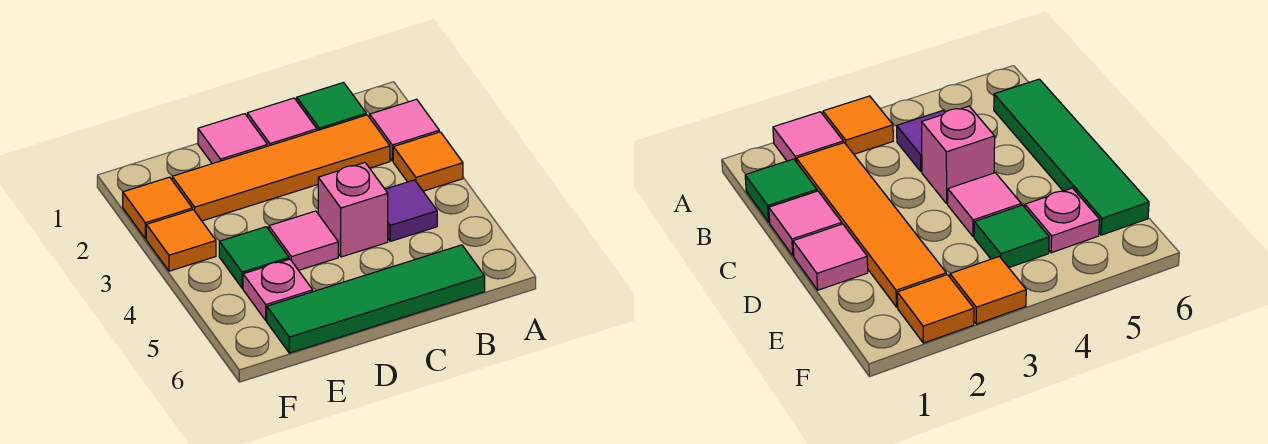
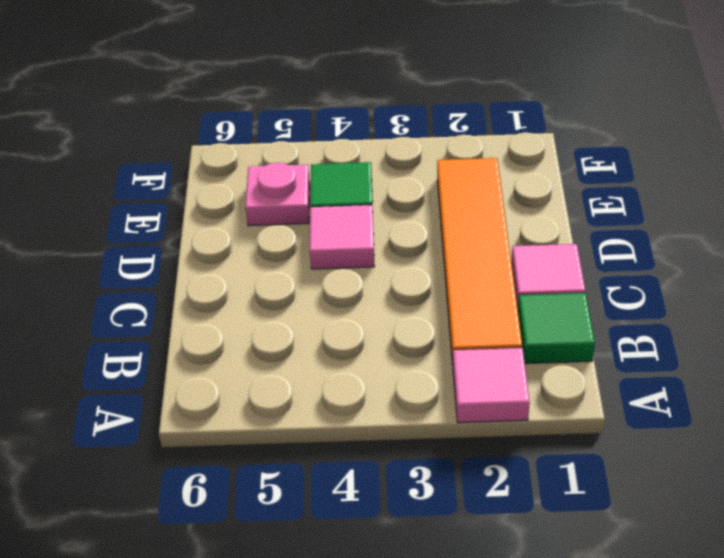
none -> orange tile A3 level 1
none -> purple tile B4 level 1
none -> green tile B6:E6 level 1

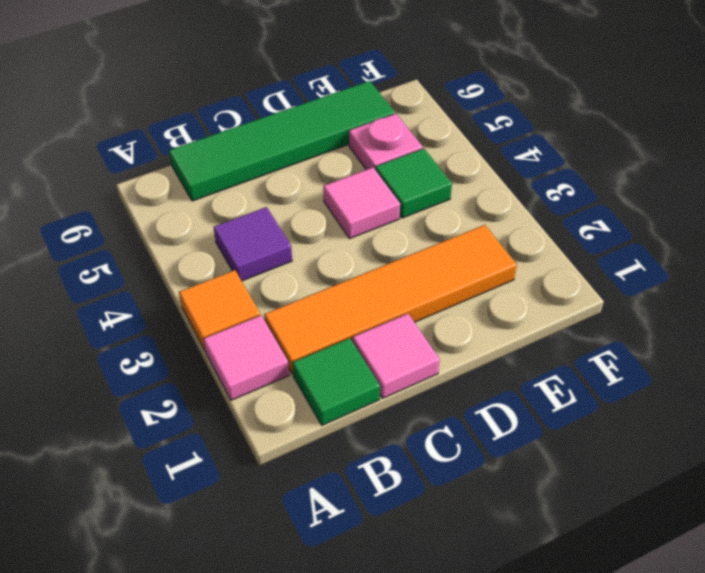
none -> pink brick C4 level 1
none -> pink tile D1 level 1
none -> orange tile F2 level 1

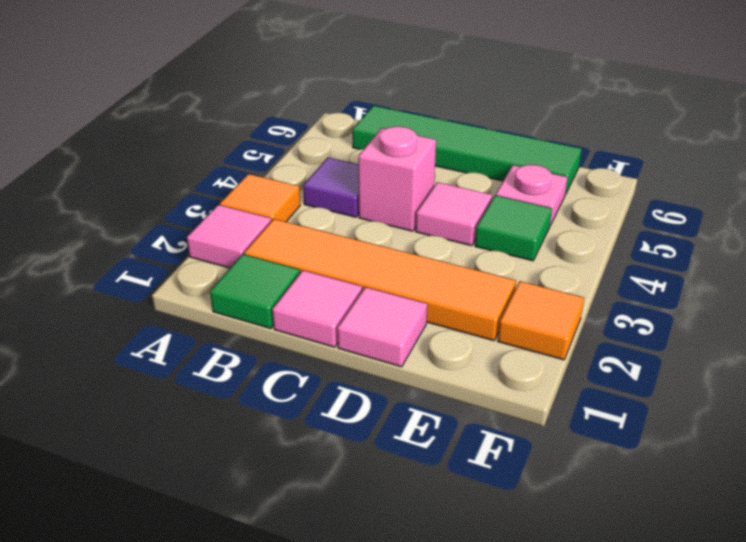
none -> orange tile F3 level 1

